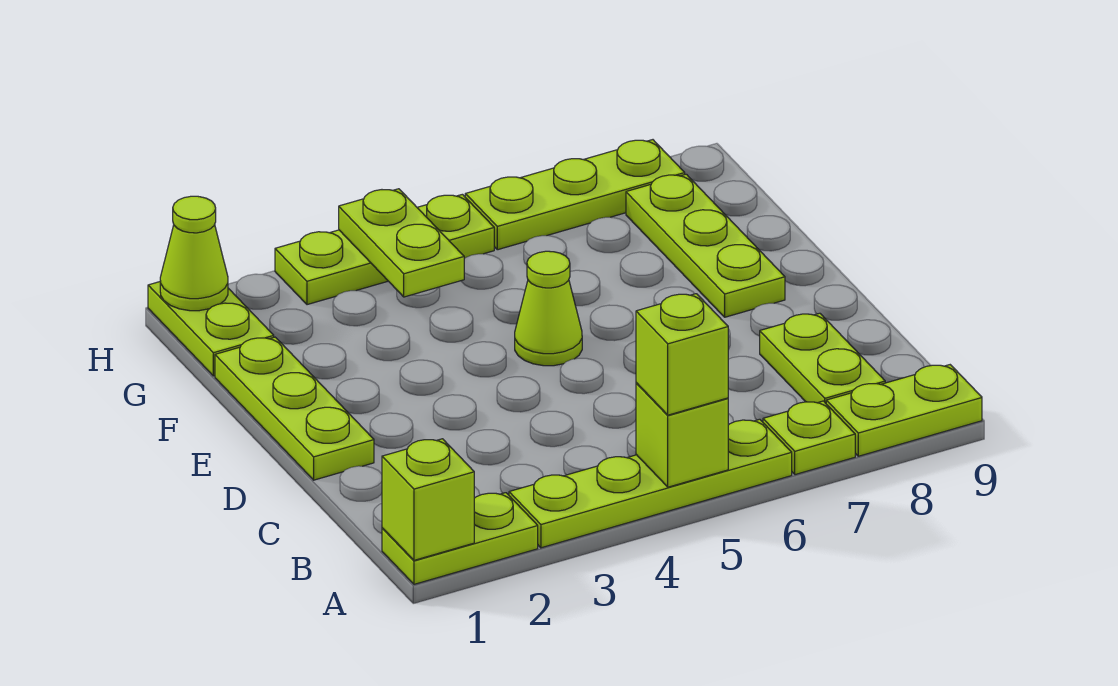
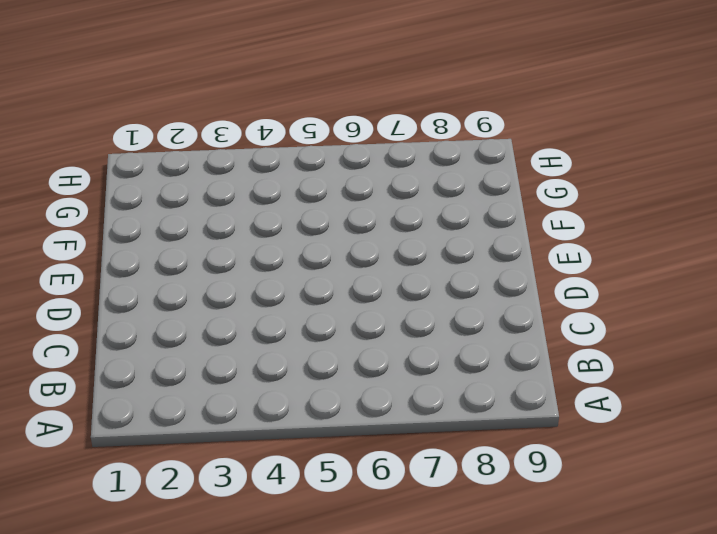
none -> lime plate A1:A2 level 1
none -> lime plate A3:A6 level 1
none -> lime plate A7 level 1

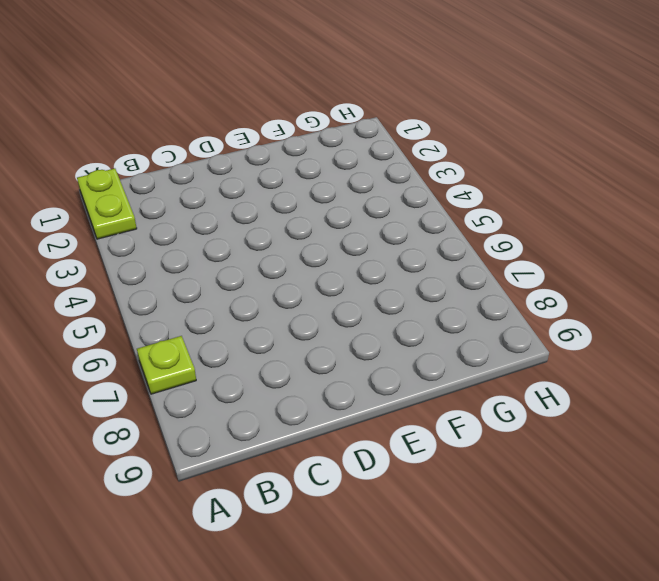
none -> lime plate A3:A6 level 1
none -> lime plate A8:A9 level 1
none -> lime plate B8:C8 level 1

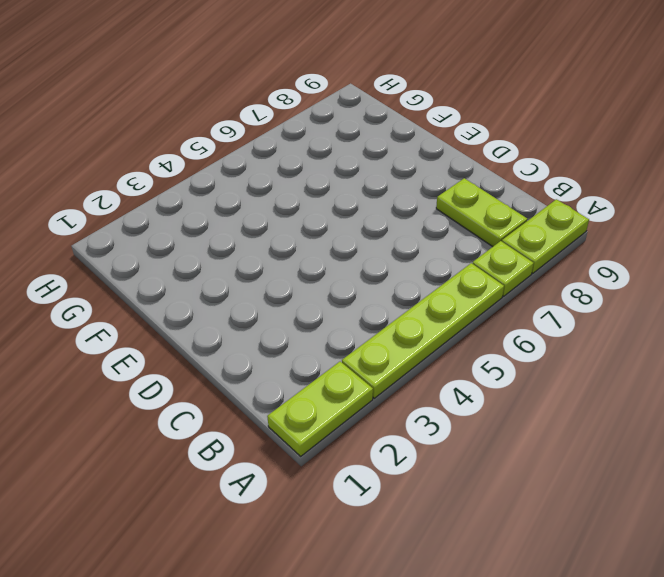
none -> lime plate D1:F1 level 1
none -> lime cone E5 level 1
none -> lime plate E8:G8 level 1

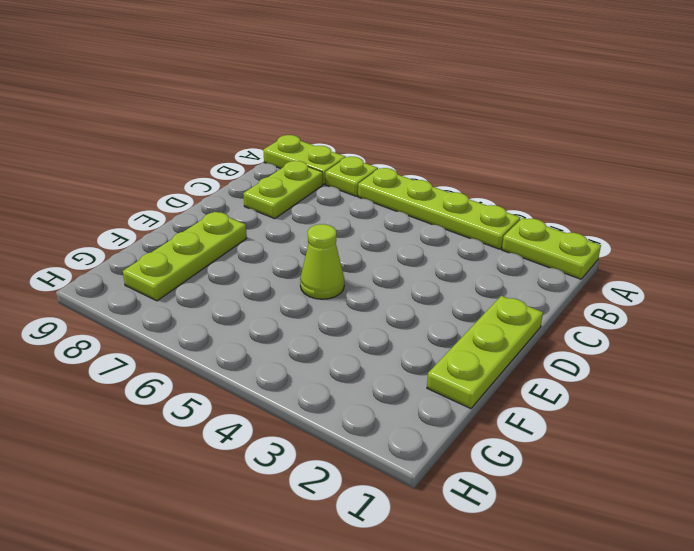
none -> lime plate G1:H1 level 1
none -> lime plate H3:H5 level 1
none -> lime plate H6:H8 level 1

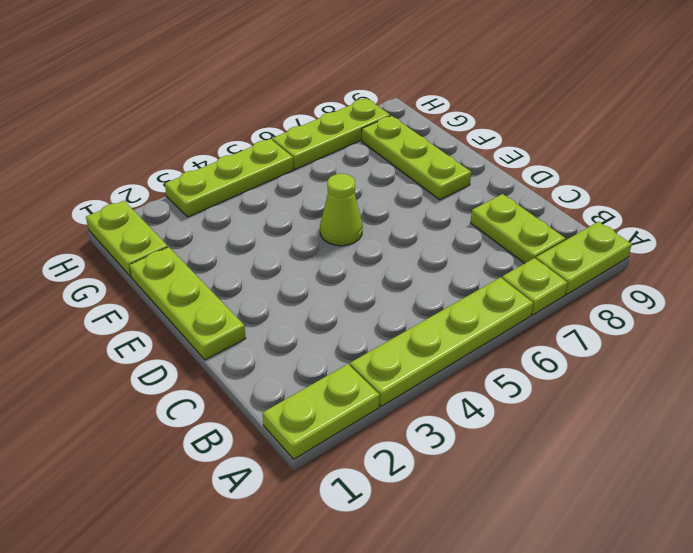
none -> lime brick A1 level 2
none -> lime brick A5 level 2
none -> lime plate G4:H4 level 2

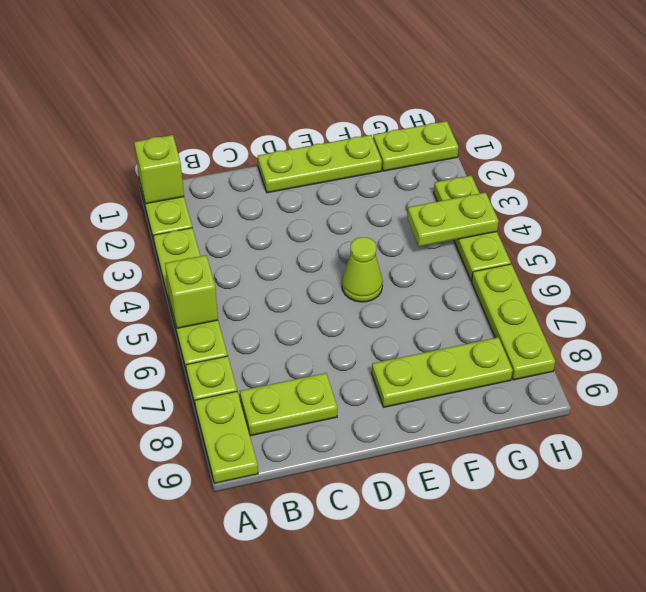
none -> lime cone H1 level 2
none -> lime brick A5 level 3

